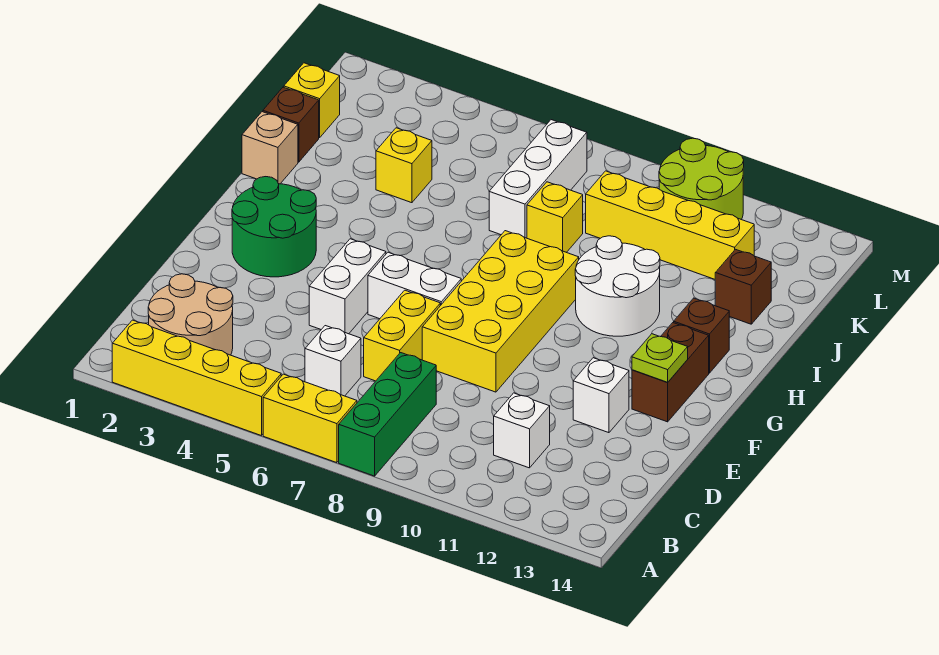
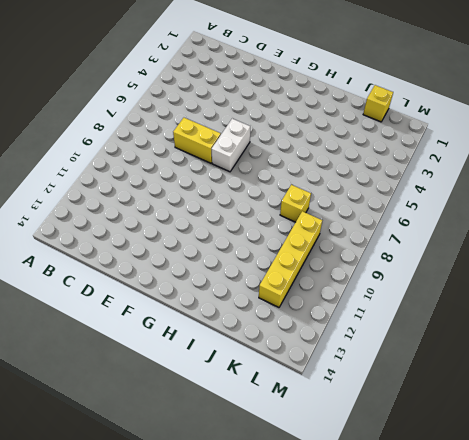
none -> yellow brick A2:A5 level 1
none -> yellow brick A6:A7 level 1
none -> green brick A8:C8 level 1

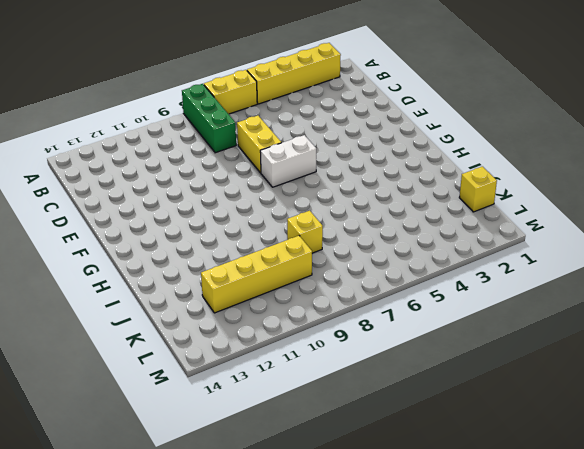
none -> tan round brick B2:C3 level 1
none -> white brick C6 level 1
none -> white brick C11 level 1

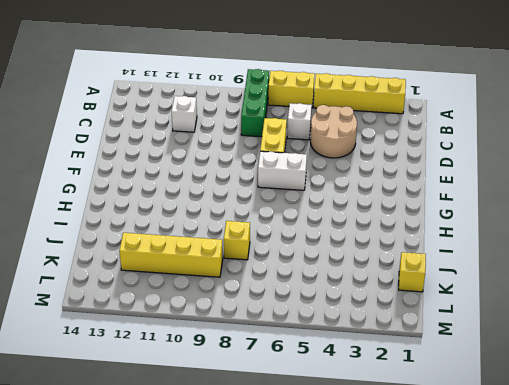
tan round brick C4:D5 level 1 -> tan round brick B2:C3 level 1
none -> white brick E5:F5 level 1
none -> yellow brick E8:H9 level 1
none -> white brick E12 level 1

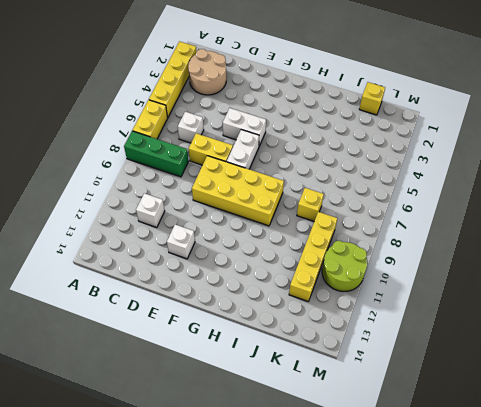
none -> green round brick F2:G3 level 1
none -> brown brick F13:G13 level 1
none -> white round brick H10:I11 level 1

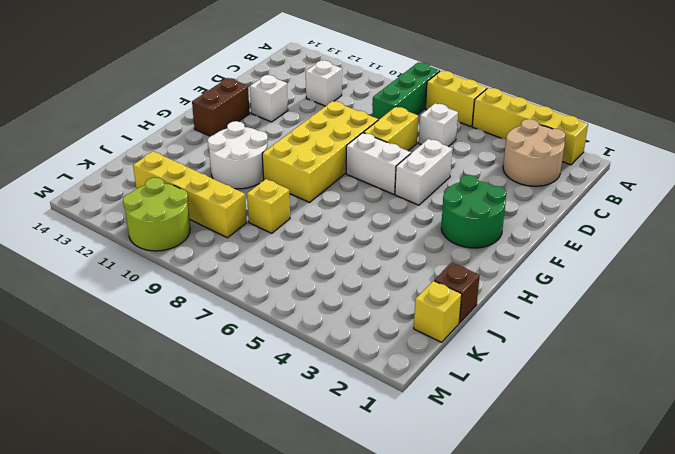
none -> brown brick H13 level 1
none -> tan brick I1 level 1
none -> yellow brick J4 level 1

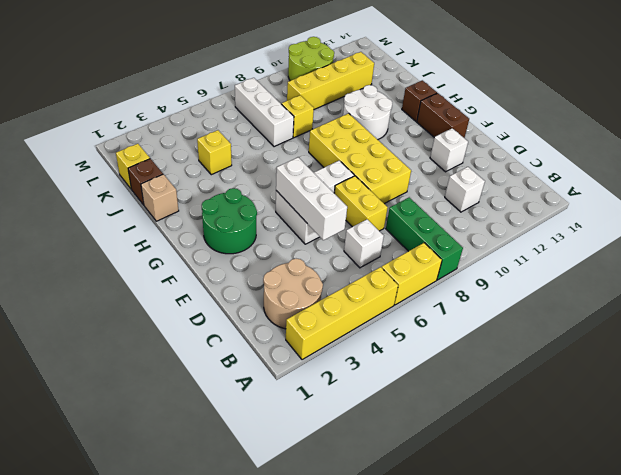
white brick D5:F5 level 2 -> none
none -> brown brick J13 level 1
none -> lime plate F13 level 2

